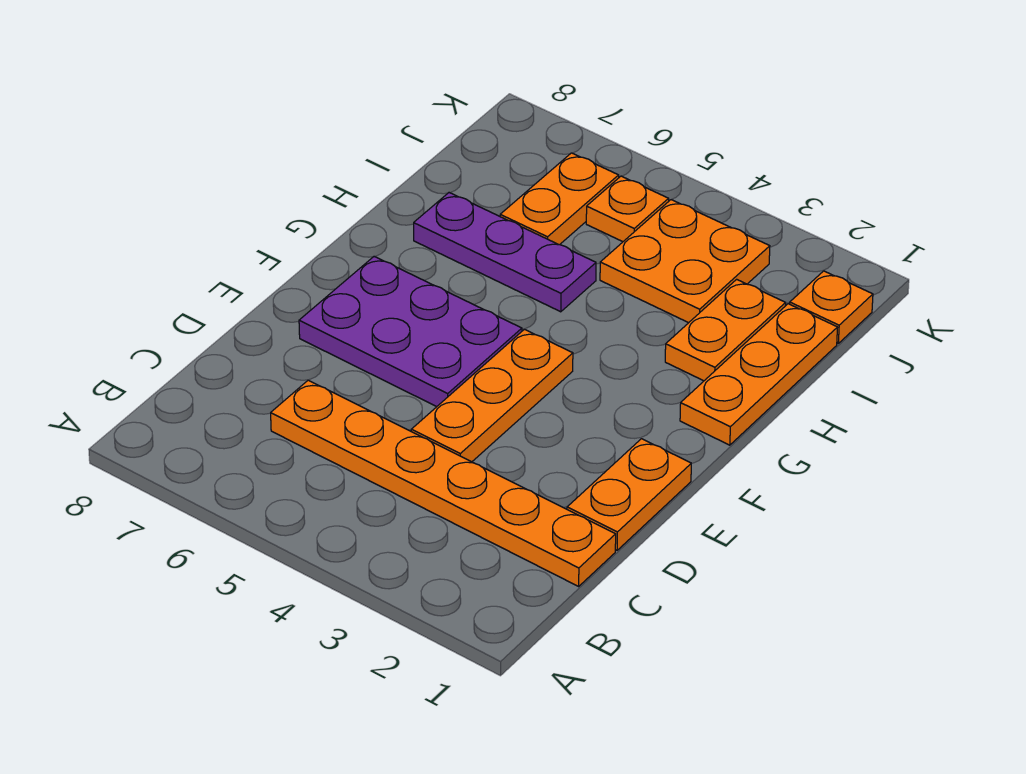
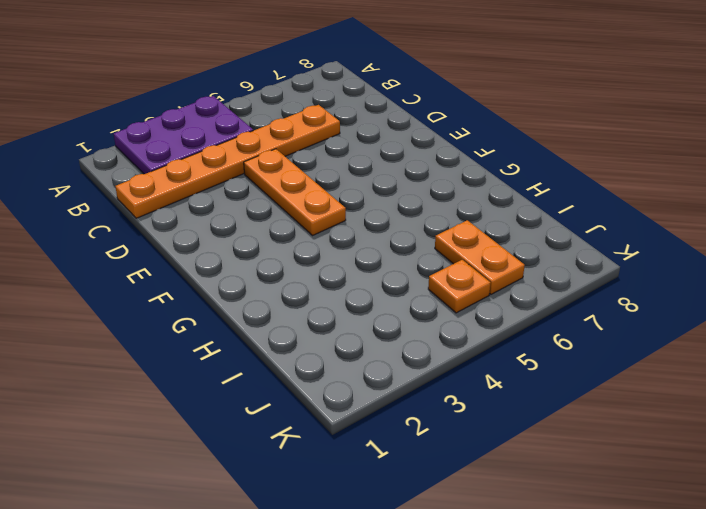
purple plate A2:B4 level 1 -> purple plate E5:F7 level 1
none -> orange plate D1:E1 level 1
none -> orange plate G1:I1 level 1

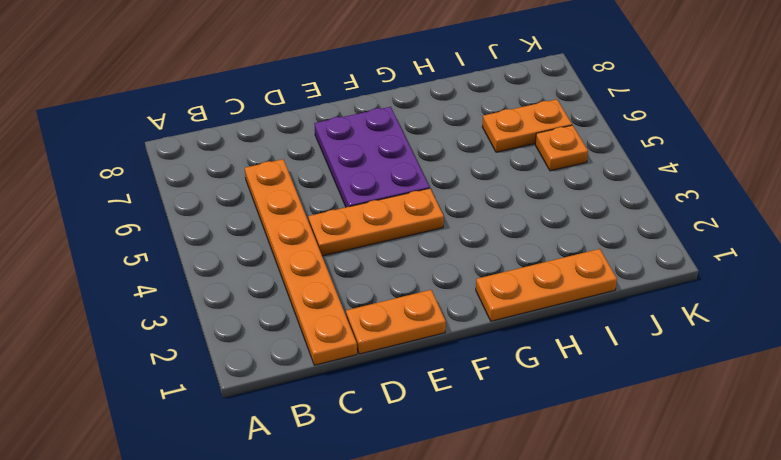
none -> orange plate H2:I2 level 1
none -> purple plate H5:H7 level 1

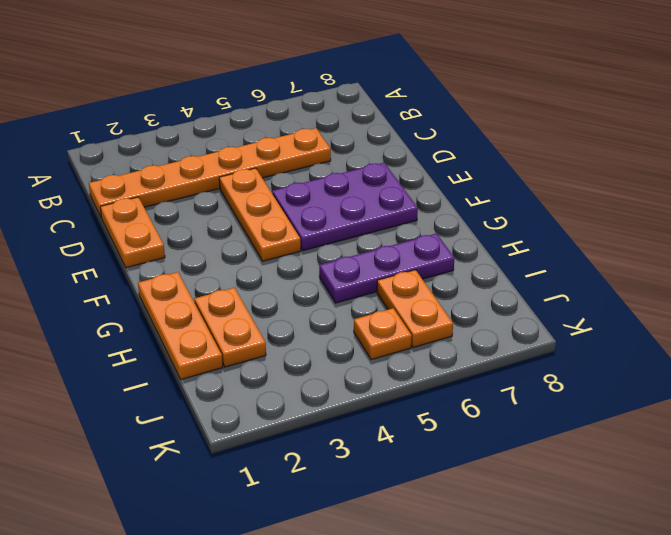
none -> orange plate I3:J4 level 1
none -> orange plate J1 level 1

